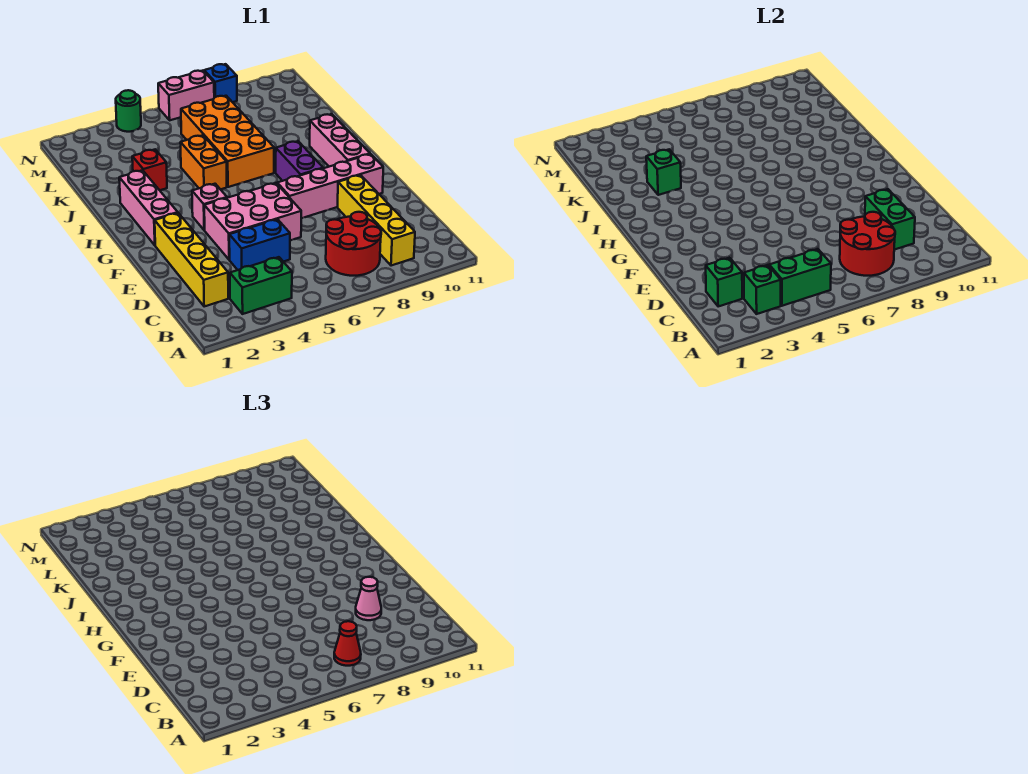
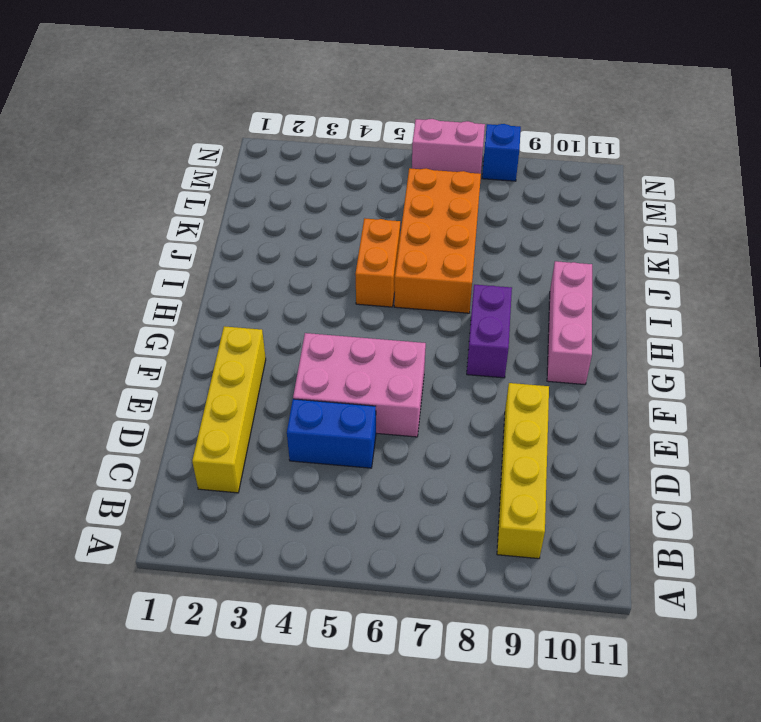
none -> green brick B3:B4 level 1
none -> red round brick B7:C8 level 1
none -> pink brick F7:F10 level 1

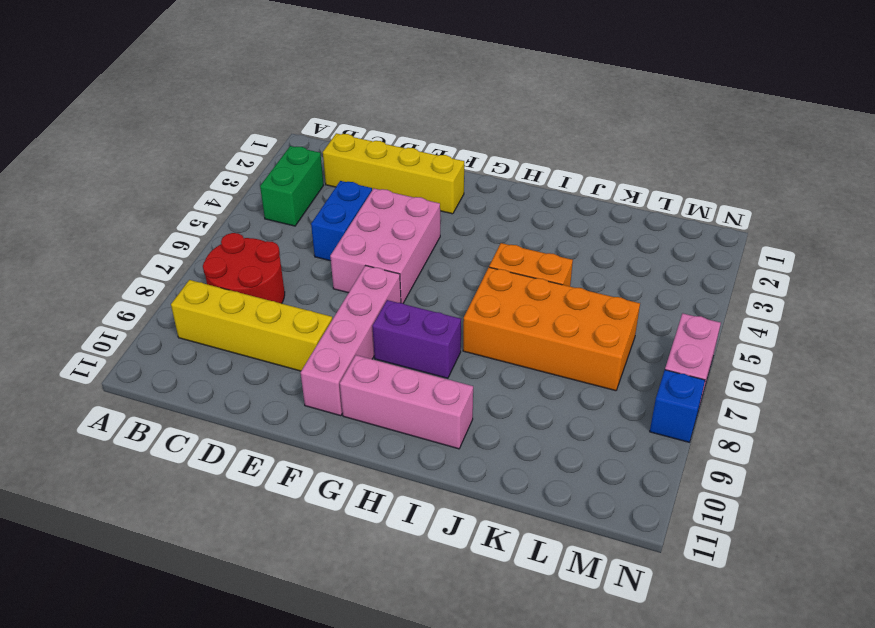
none -> pink brick G2:I2 level 1
none -> pink brick G4 level 1
none -> red brick J3 level 1

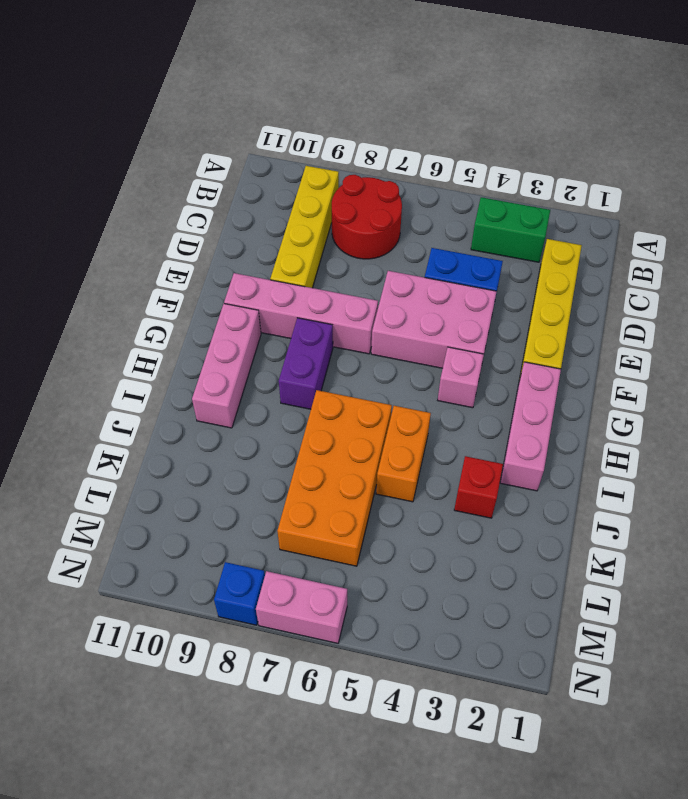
none -> green round brick N4 level 1
none -> green brick B3 level 2
none -> green brick B4:B5 level 2

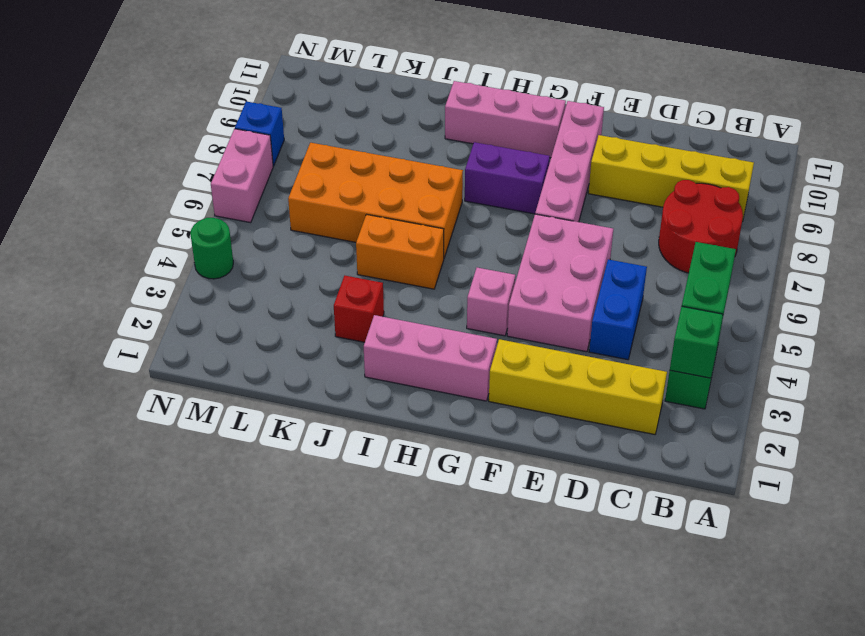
none -> red round brick B7:C8 level 2
none -> green brick C2 level 2
none -> green brick C9:D9 level 2

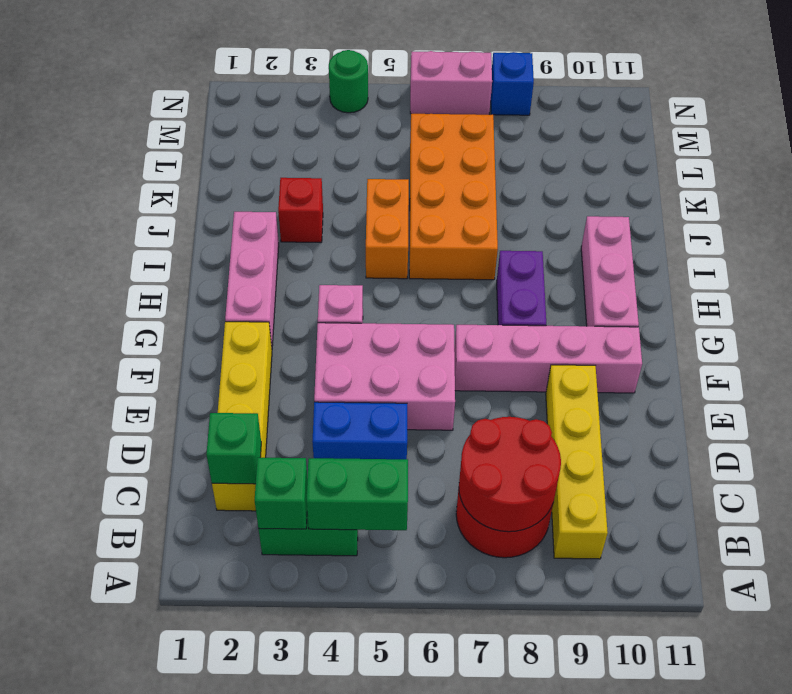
none -> green brick C9:D9 level 2
none -> green brick J3 level 2
none -> red cone B7 level 3

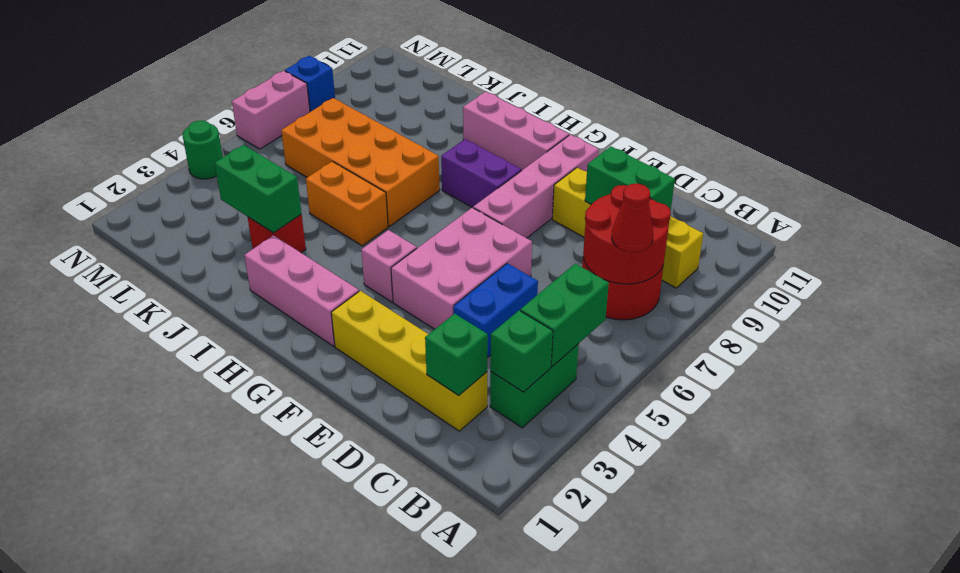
green brick J3:K3 level 2 -> green brick J3 level 2
none -> pink cone D9 level 3

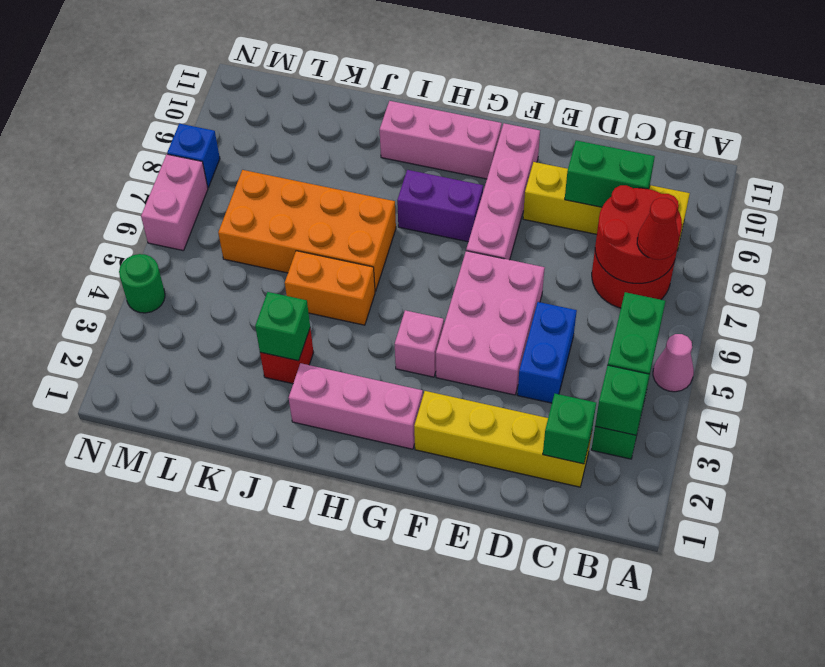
pink cone A5 level 1 -> pink cone D9 level 3

